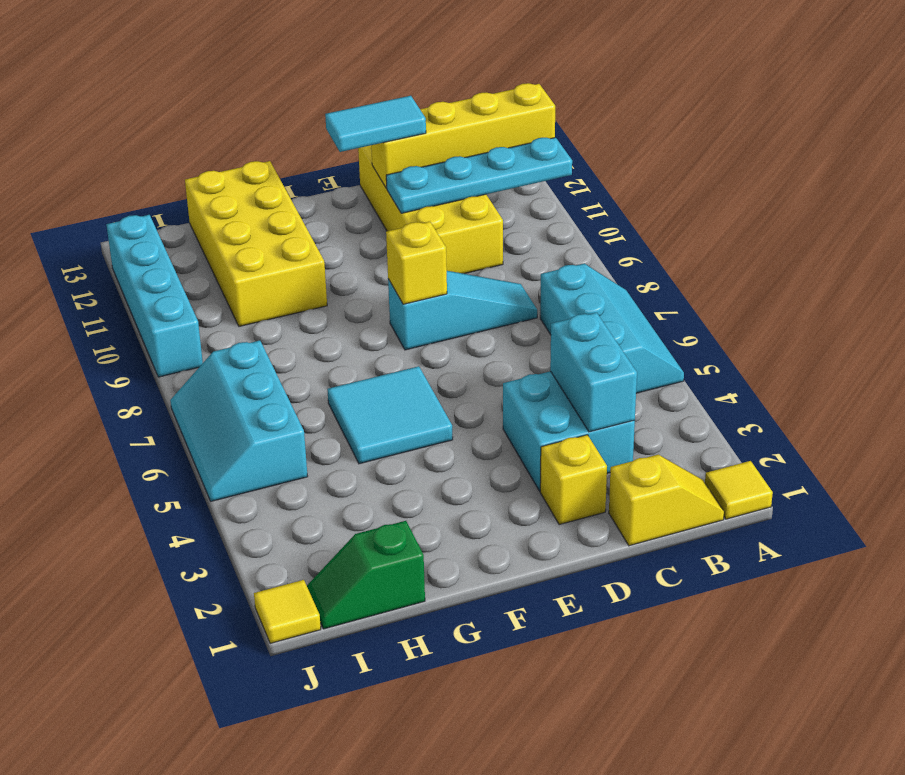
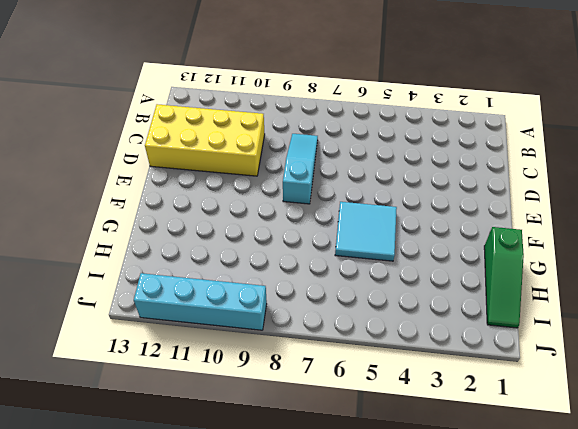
green slope G1:I1 level 1 top G -> green slope H1:I1 level 1 top H
none -> yellow tile A1 level 1
none -> cyan slope A5:B7 level 1 top B
none -> yellow slope B1:C1 level 1 top C

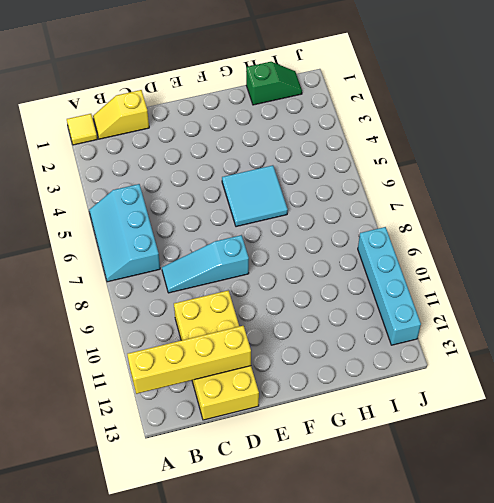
none -> cyan brick C3:D4 level 1
none -> yellow brick D2 level 1
none -> yellow brick G10:H13 level 1

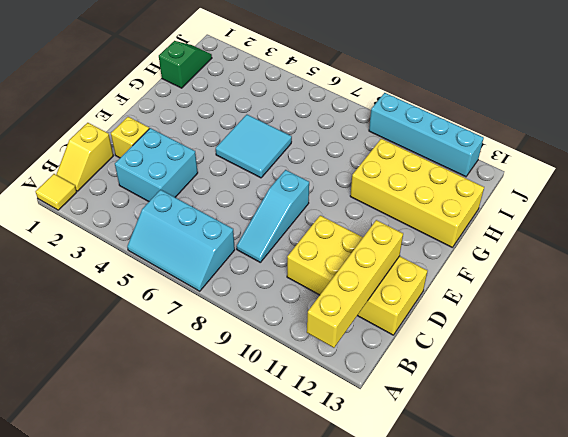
none -> cyan slope I5:J7 level 1 top I
none -> yellow tile J1 level 1
none -> cyan plate A11:D11 level 2

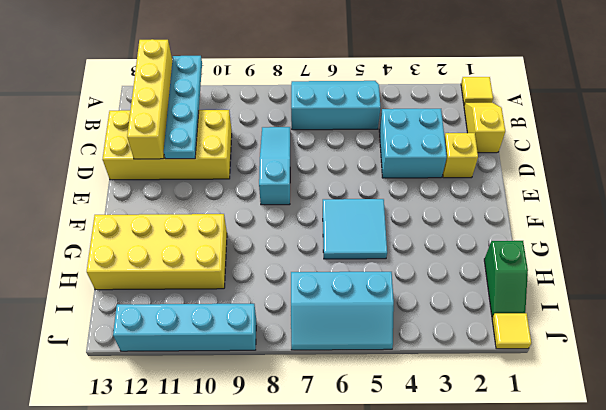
none -> cyan brick C3:C4 level 2
none -> yellow brick E8 level 2
none -> cyan tile D12:E12 level 3

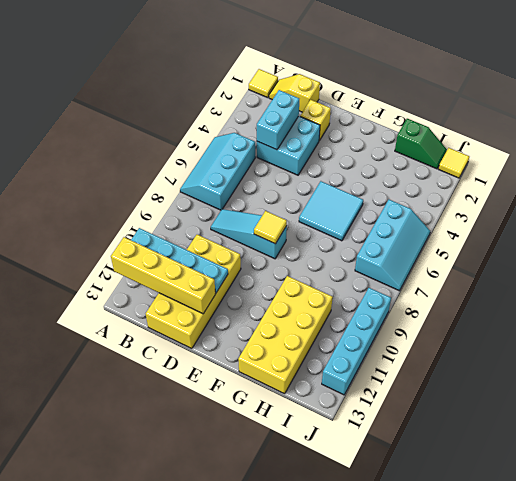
yellow tile E8 level 2 -> yellow brick E8 level 2
none -> cyan tile D12:E12 level 3

